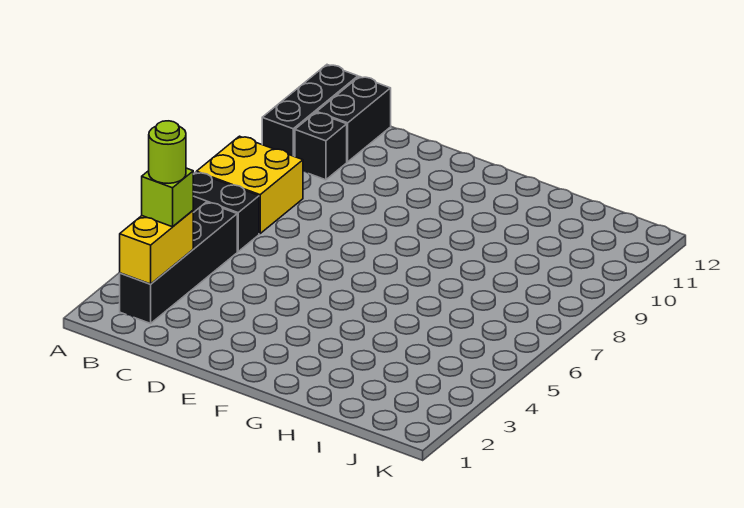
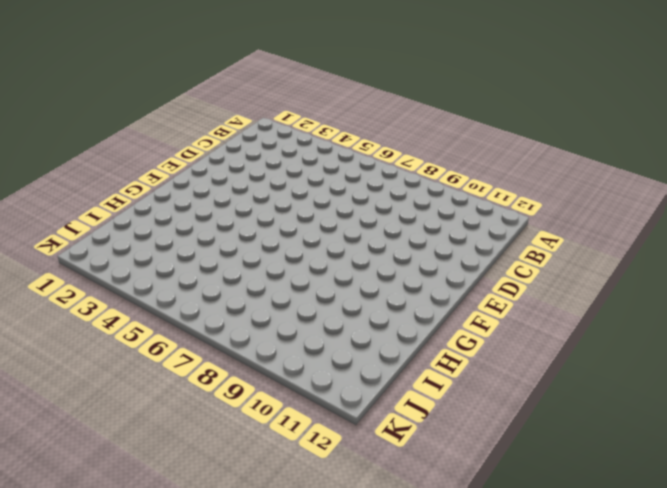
none -> black brick A6:B6 level 1
none -> yellow brick A7:B8 level 1

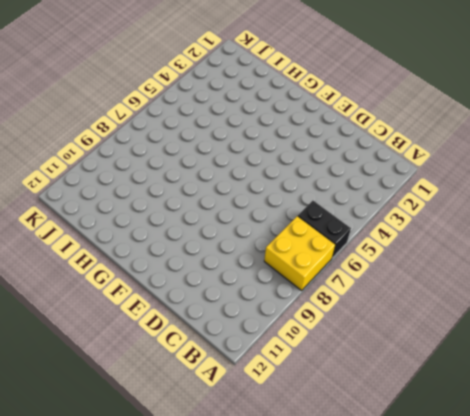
none -> black brick A10:A12 level 1
none -> black brick B2:B5 level 1

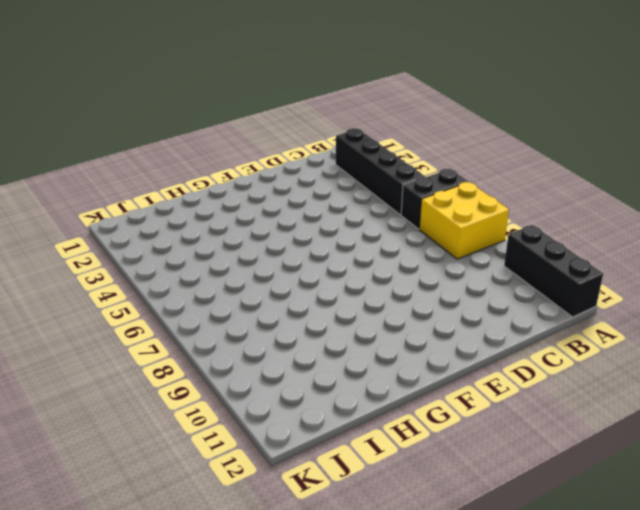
none -> black brick B10 level 1
none -> black brick B11:B12 level 1

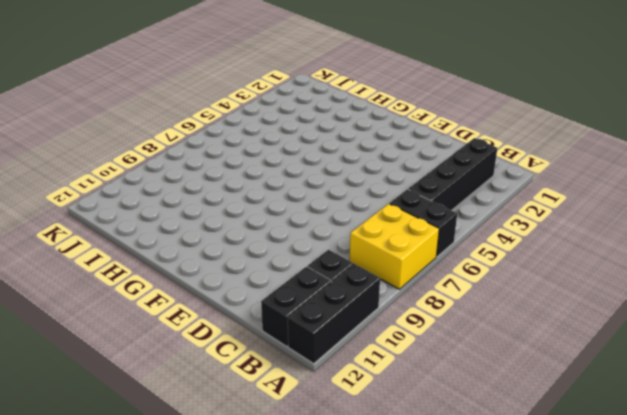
none -> yellow brick B2:B3 level 2
none -> lime brick B3 level 3

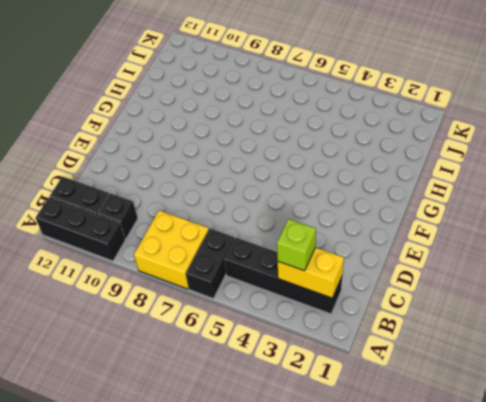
none -> lime round brick B3 level 4

